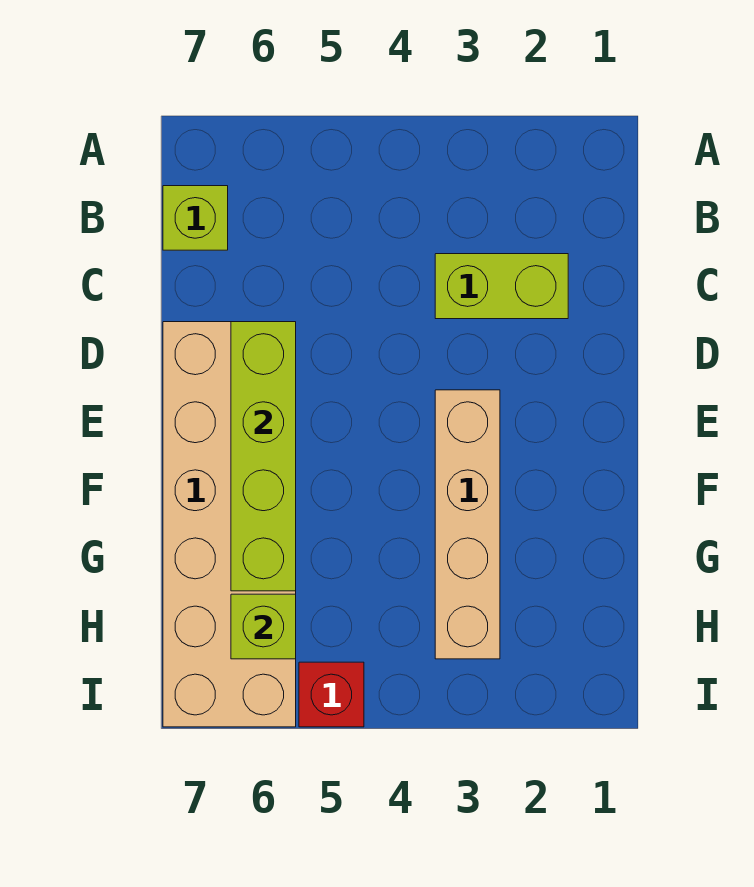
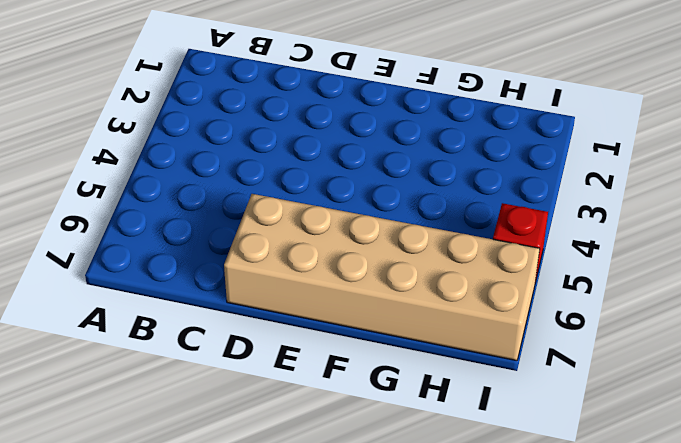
none -> lime brick B7 level 1
none -> lime brick C2:C3 level 1

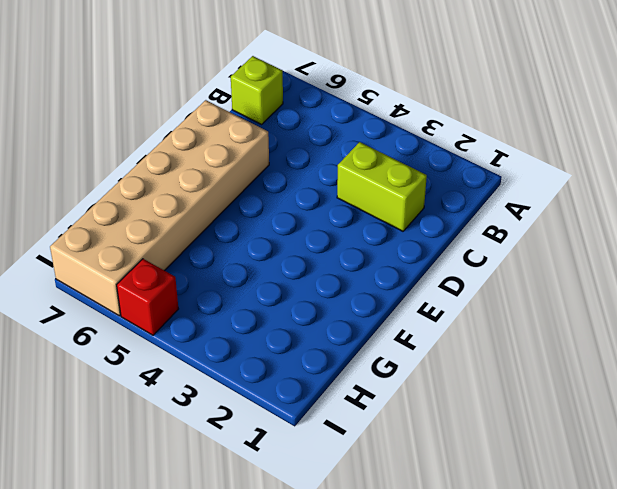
none -> tan brick E3:H3 level 1
none -> lime brick D6:G6 level 2

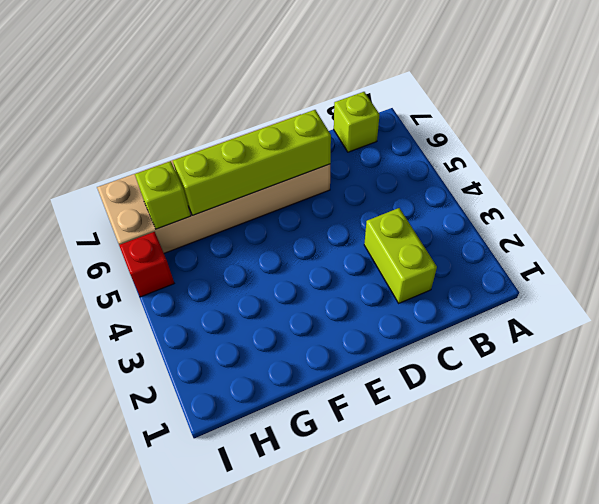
none -> tan brick E3:H3 level 1

